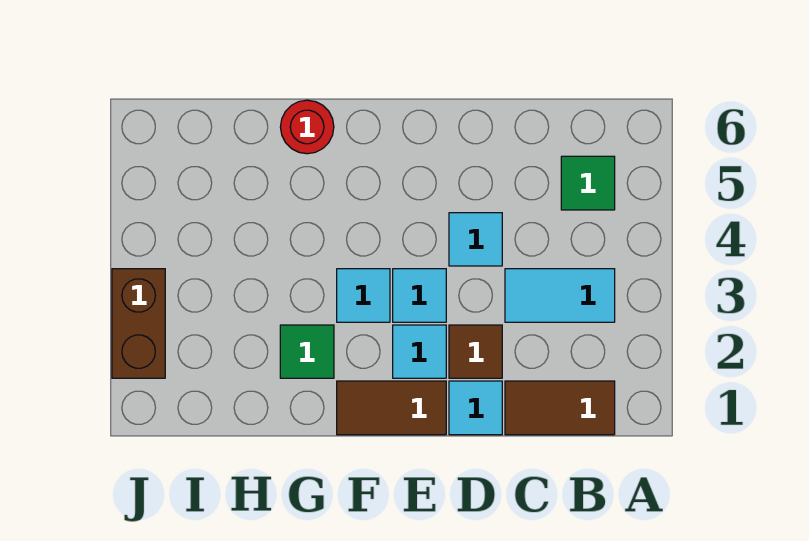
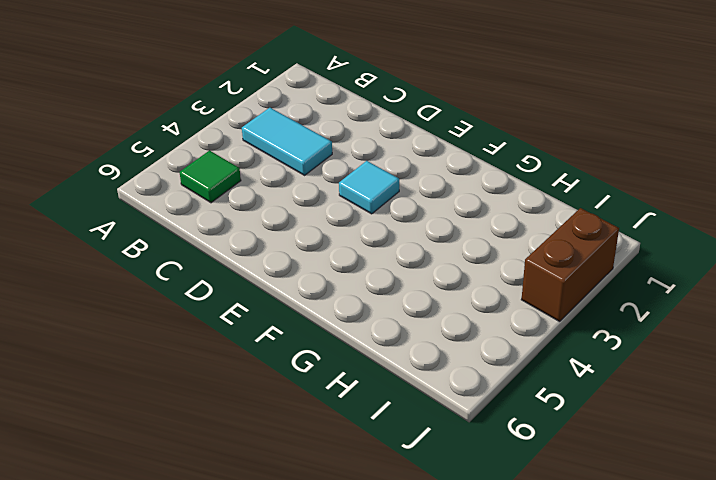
none -> brown tile B1:C1 level 1
none -> cyan tile D1 level 1
none -> brown tile D2 level 1

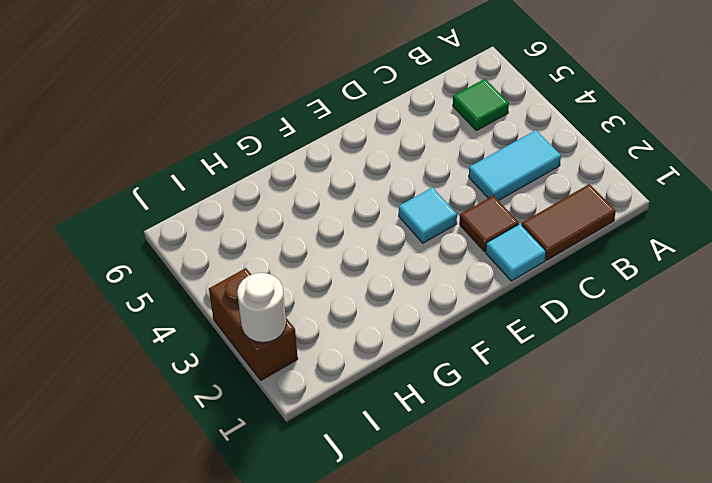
white round brick J2 level 2 -> none
none -> cyan tile D4 level 1
none -> brown tile E1:F1 level 1
none -> cyan tile E2 level 1

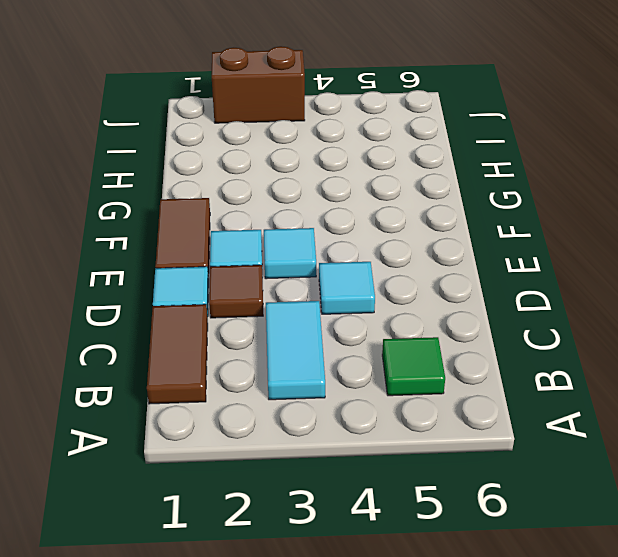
none -> cyan tile F3 level 1
none -> green tile G2 level 1
none -> red round brick G6 level 1

